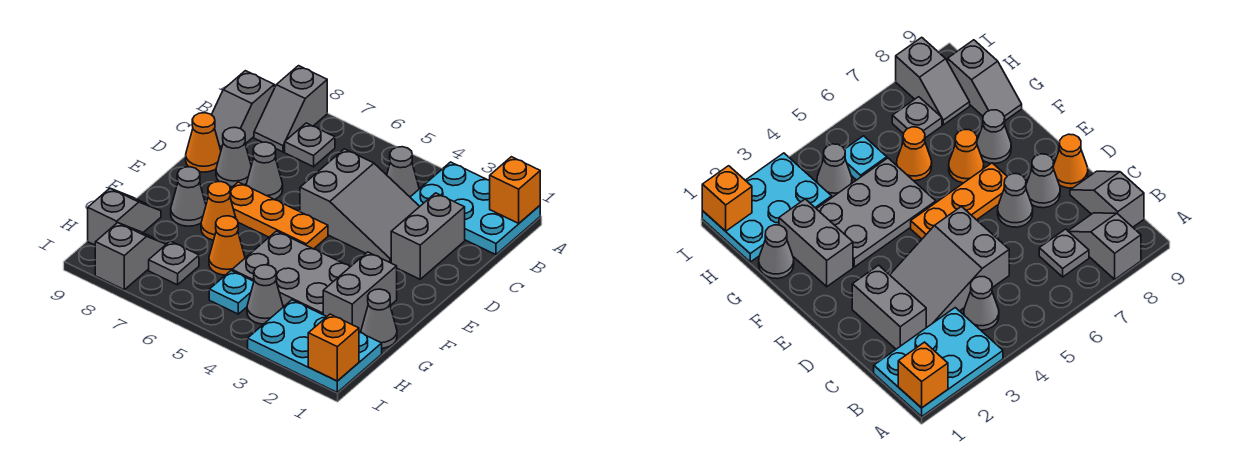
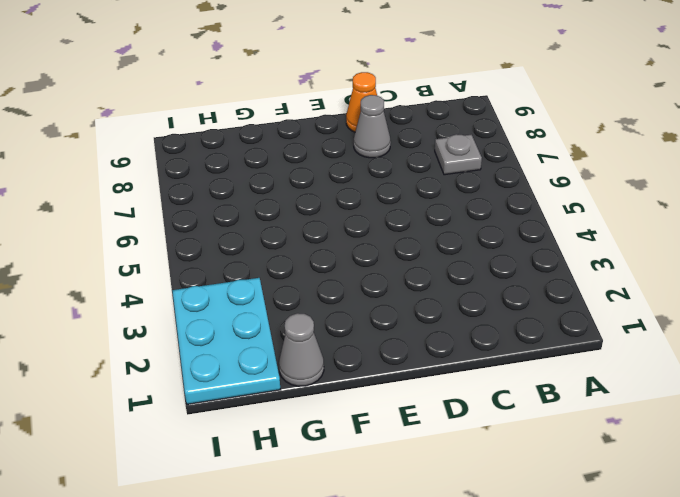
none -> cyan plate A1:B3 level 1
none -> grey slope A8:B8 level 1 top A
none -> grey cone B4 level 1

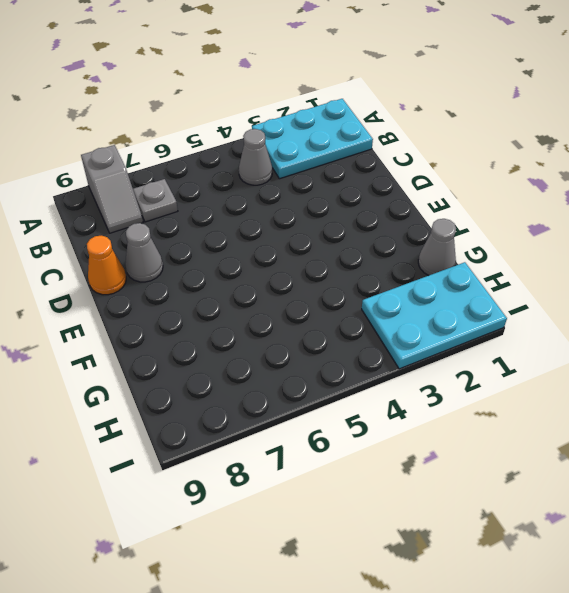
none -> grey slope B9:C9 level 1 top B
none -> grey brick C2:D2 level 1
none -> grey slope C3:D5 level 1 top 5

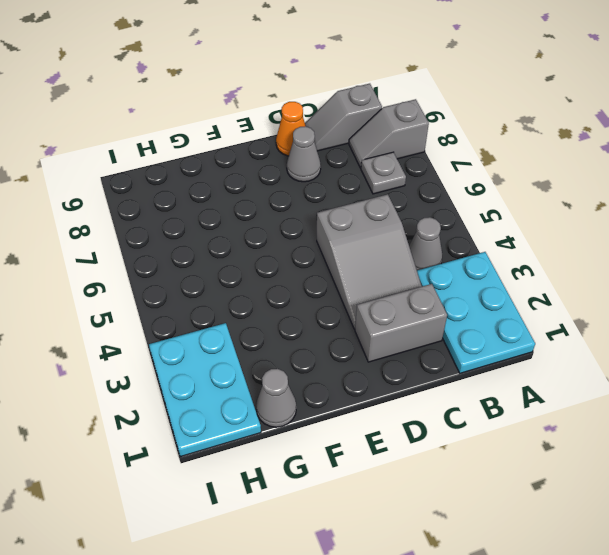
none -> grey cone D7 level 1
none -> orange plate E5:E7 level 1
none -> grey brick F2:G2 level 1

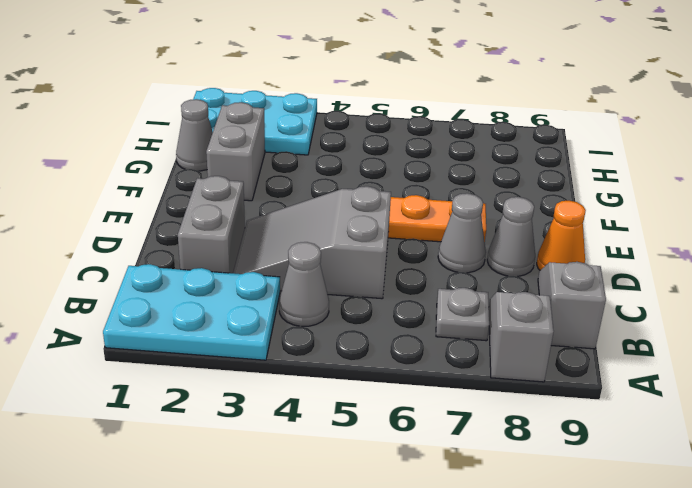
none -> grey plate F3:G5 level 1
none -> orange cone F7 level 1
none -> grey cone F8 level 1

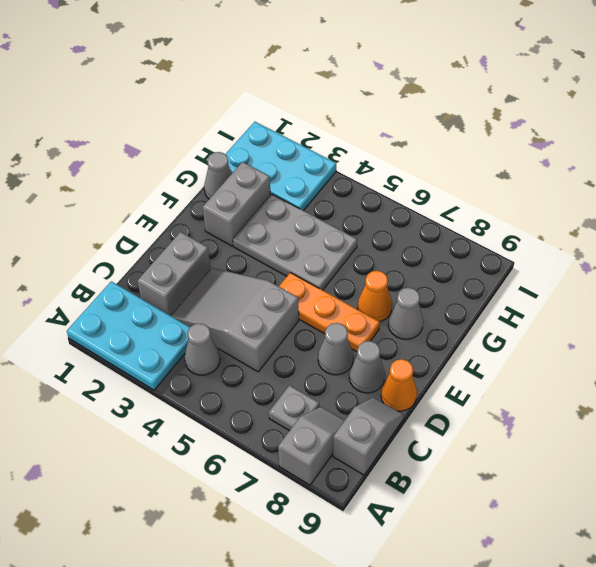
none -> orange cone G6 level 1
none -> grey slope G9:H9 level 1 top H
none -> grey cone H4 level 1

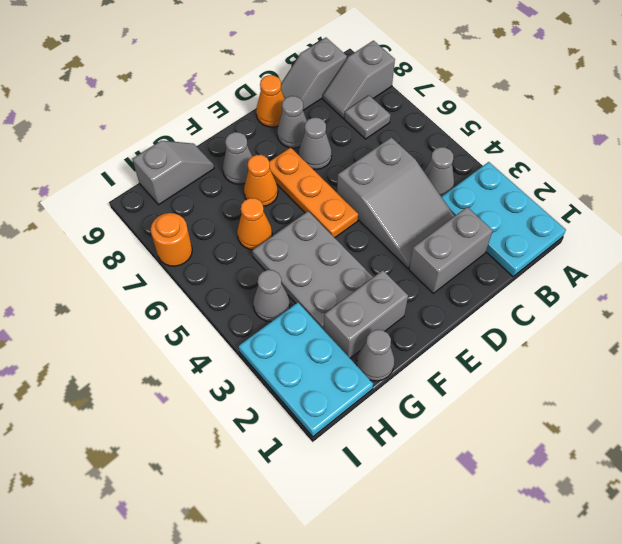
orange round brick I7 level 1 -> none
none -> cyan plate H5 level 1
none -> grey plate H7 level 1
none -> grey slope H8:I8 level 1 top I

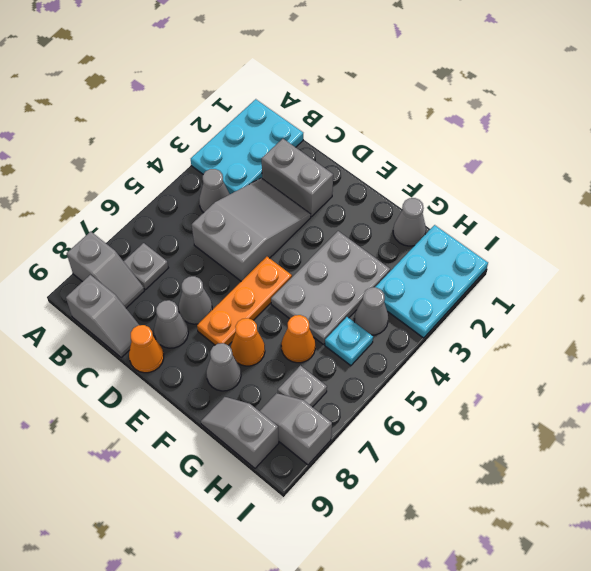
none -> grey brick F2:G2 level 1
none -> orange brick A1 level 2
none -> orange brick I1 level 2

